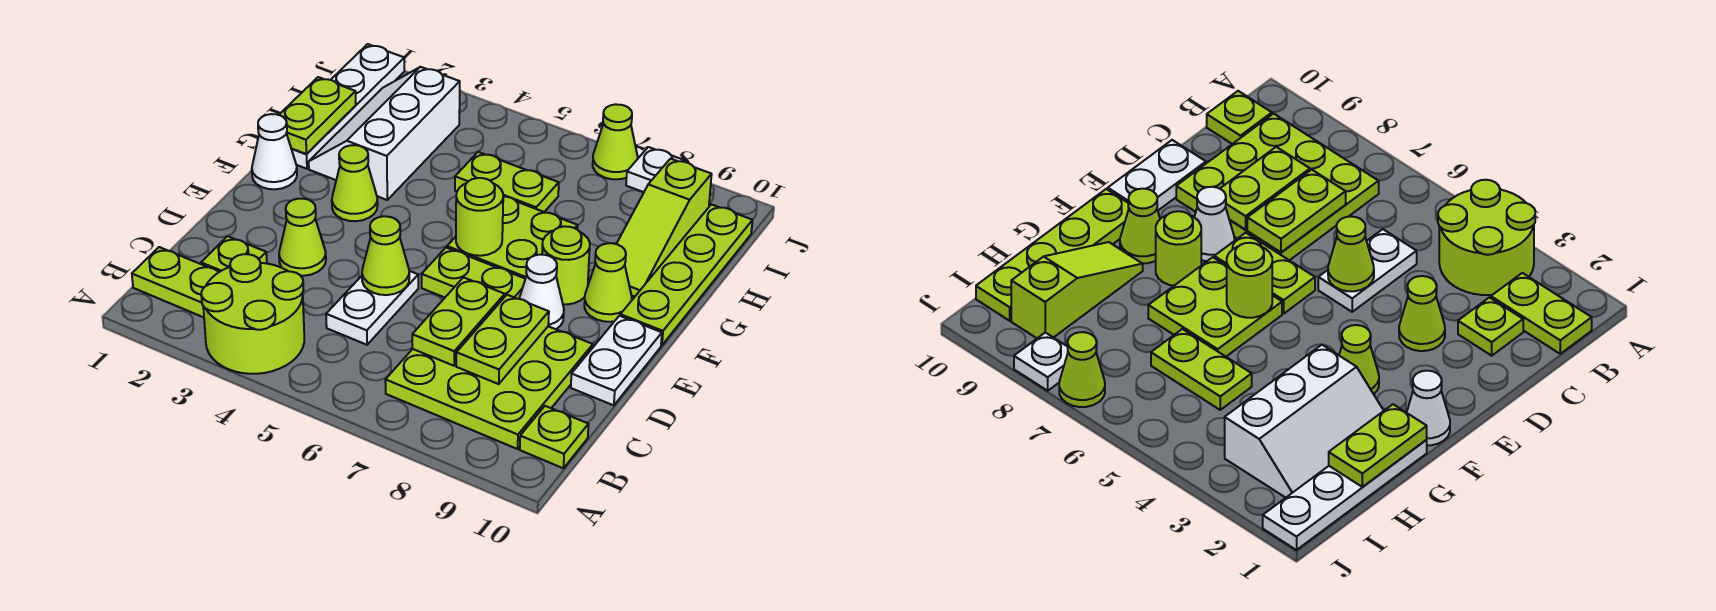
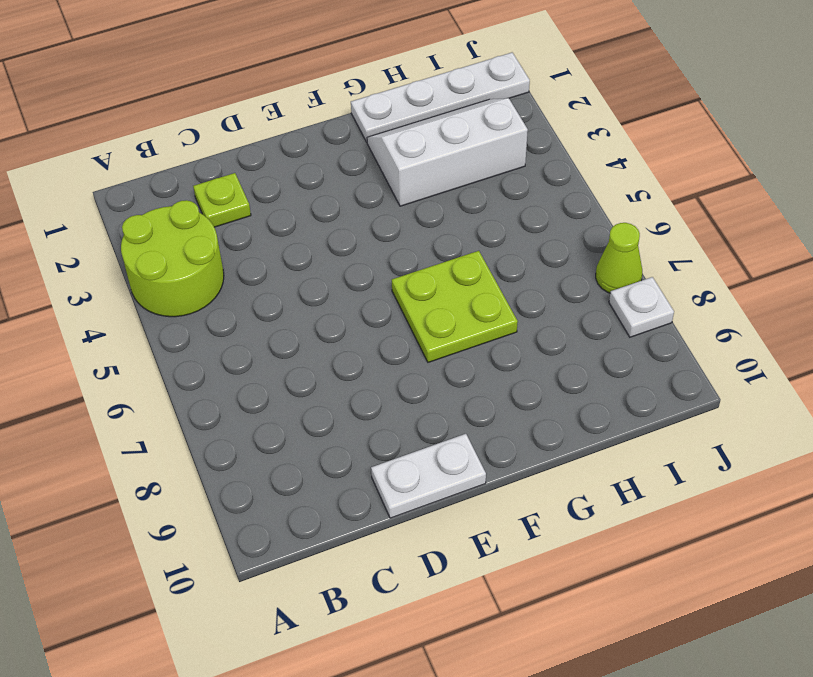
none -> lime plate B1:B2 level 1
none -> lime plate B7:D9 level 1
none -> lime plate B10 level 1

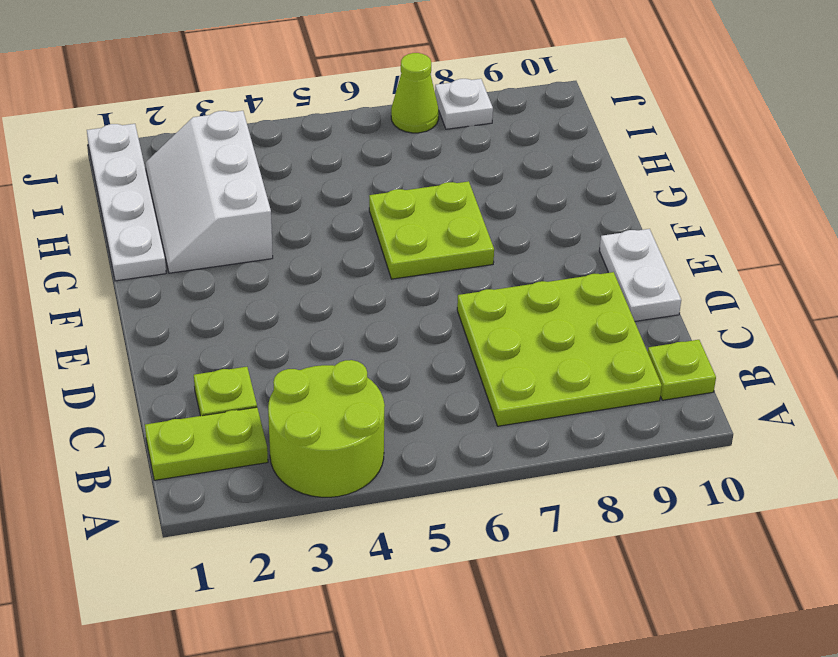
none -> white plate C5:D5 level 1
none -> lime cone D3 level 1
none -> lime plate E6:E7 level 1

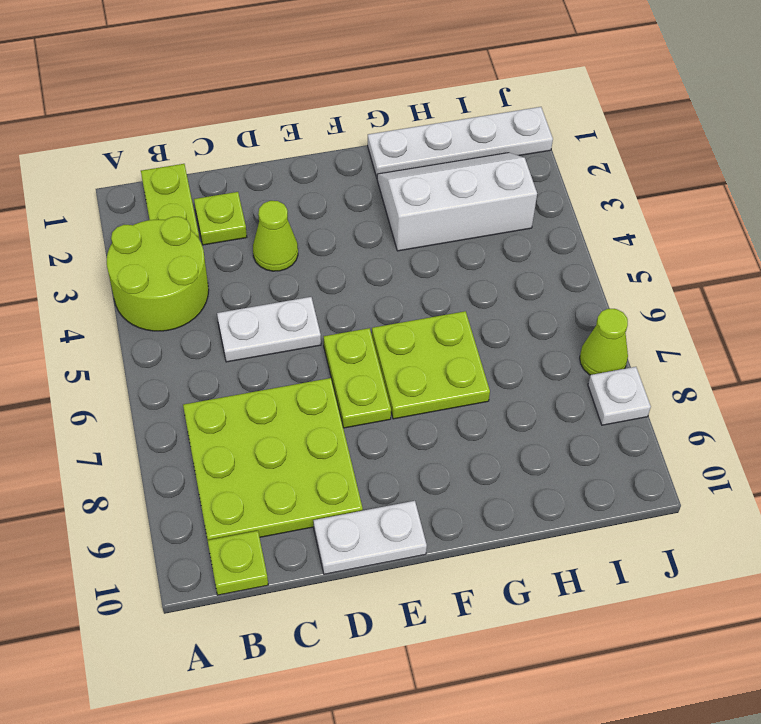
none -> white cone E8 level 1
none -> white cone F1 level 1
none -> lime cone F3 level 1

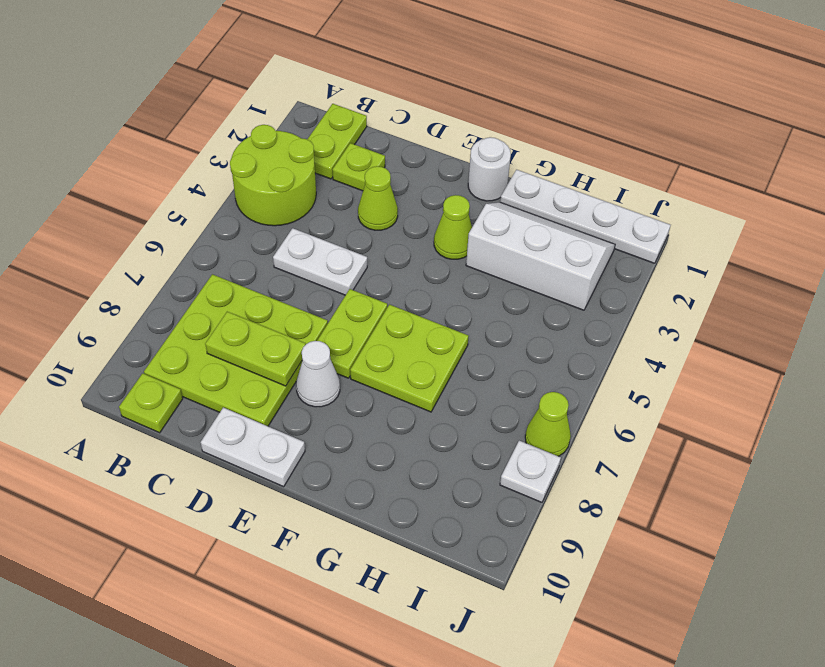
white round brick F1 level 1 -> white cone F1 level 1
none -> lime round brick F8 level 1
none -> lime cone F9 level 1
none -> lime plate F10:I10 level 1

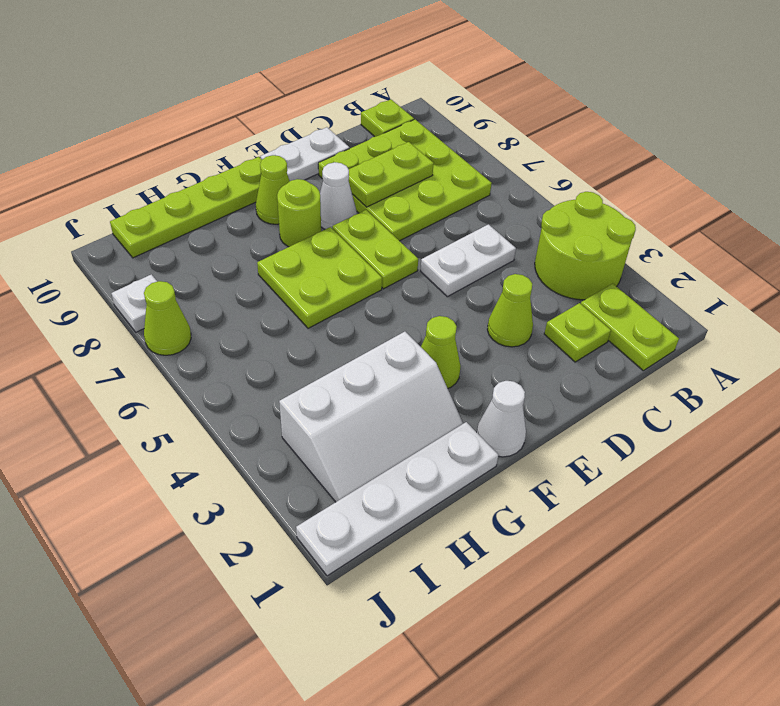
none -> lime slope G9:I9 level 1 top I
none -> lime plate H5:H6 level 1
none -> lime plate C7:D7 level 2

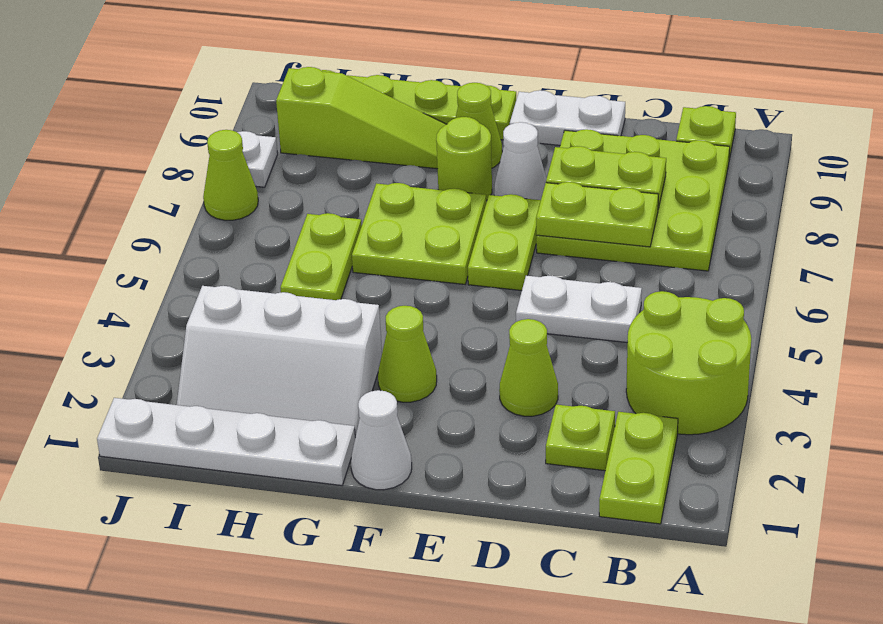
none -> lime cone D5 level 2
none -> lime round brick F6 level 2
none -> lime plate G1:H1 level 2

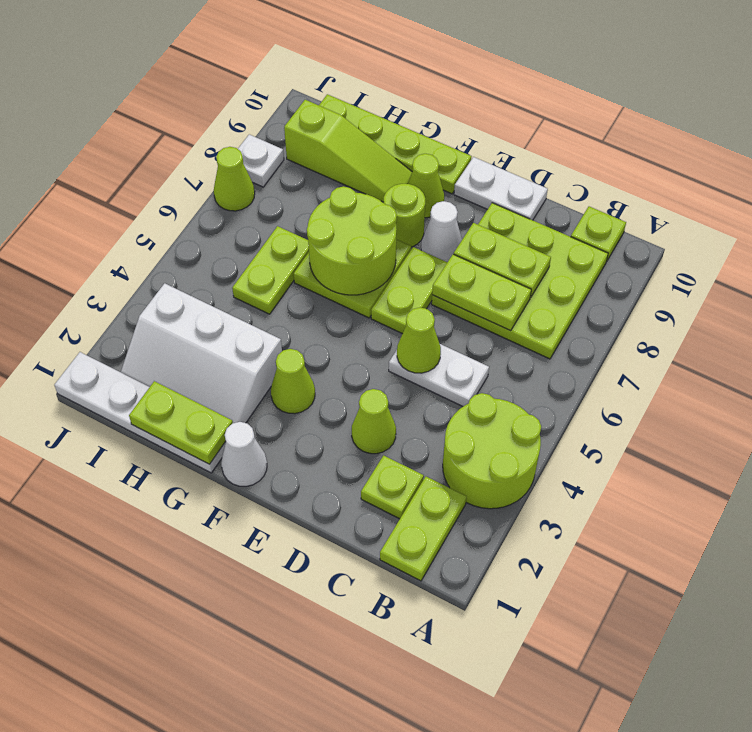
lime round brick F6:G7 level 2 -> lime round brick F6 level 2

